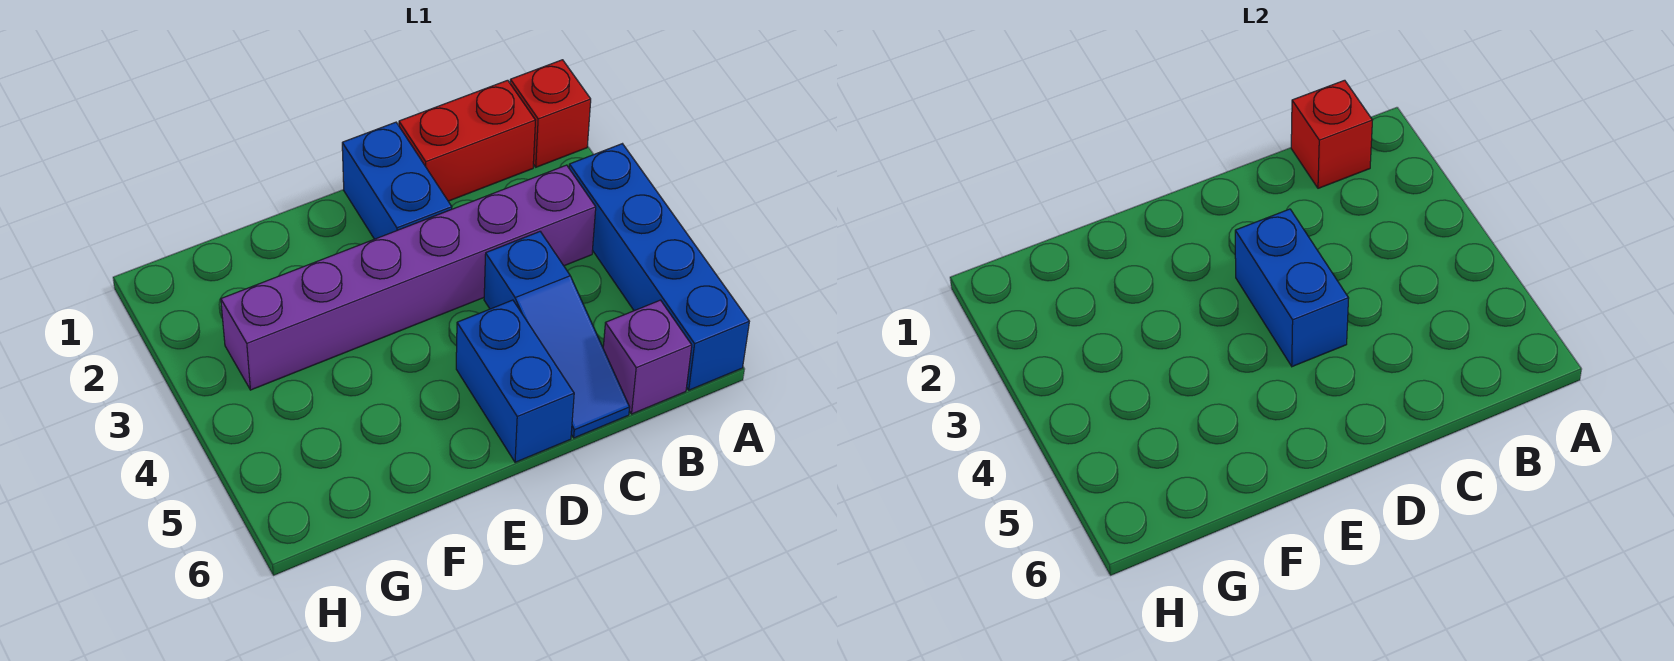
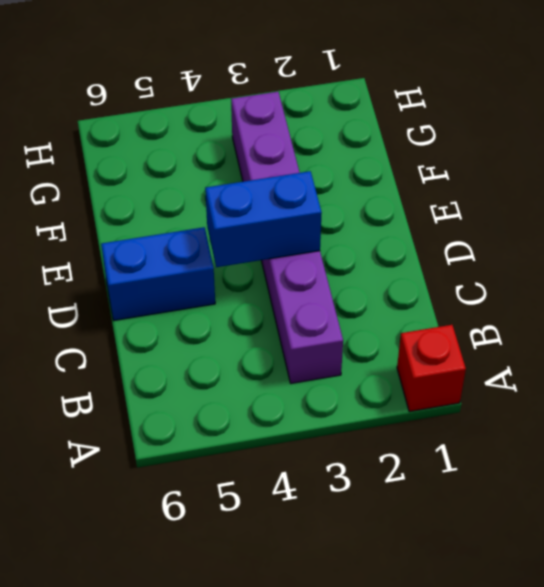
none -> blue brick A3:A6 level 1
none -> red brick B1:C1 level 1

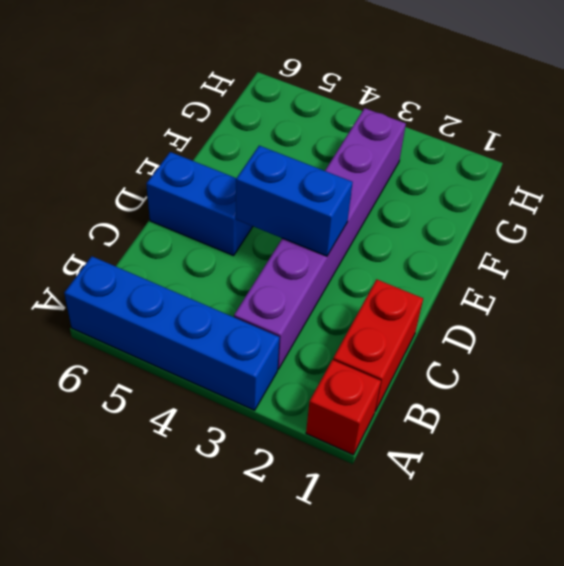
none -> purple brick B6 level 1
none -> blue slope C4:C6 level 1 top 4

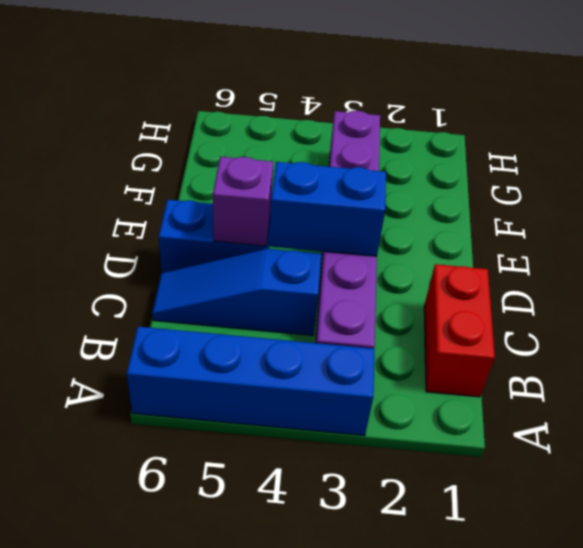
purple brick D5 level 2 -> purple brick B6 level 1
none -> red brick A1 level 1
none -> blue brick D1:D2 level 1

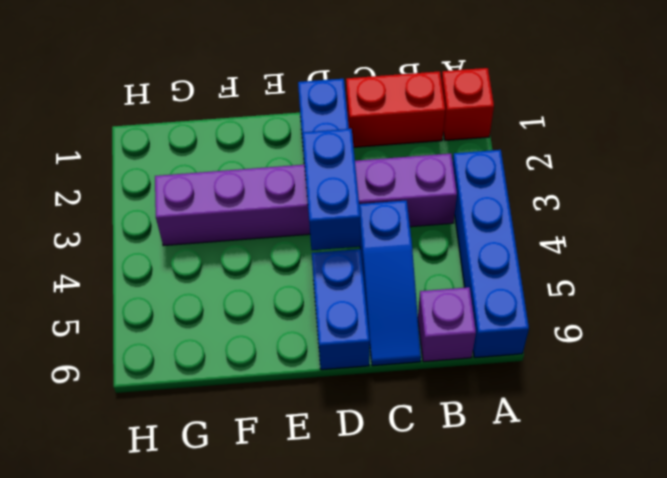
none -> red brick B1 level 2

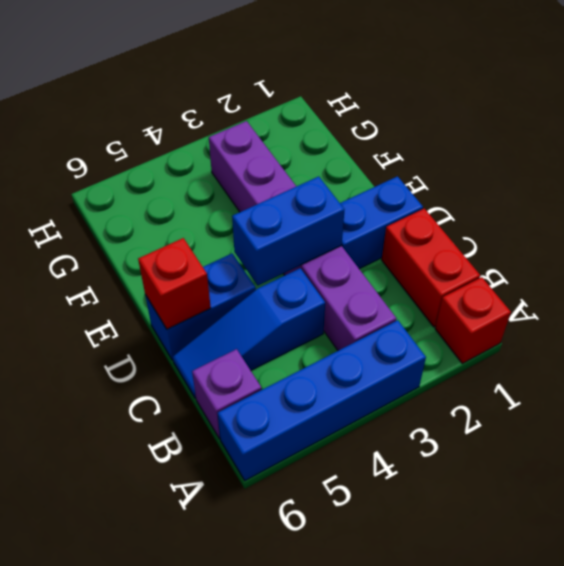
red brick D6 level 2 -> red brick B1 level 2

